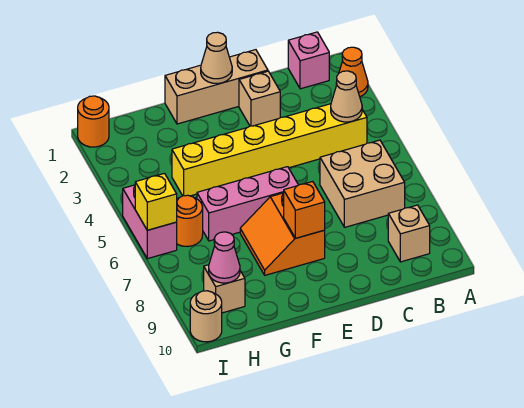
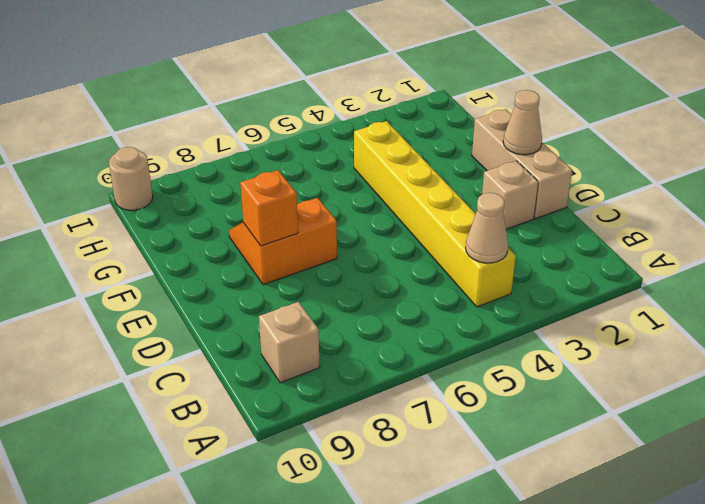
none -> orange cone A2 level 1
none -> pink brick B1 level 1
none -> tan brick B6:C7 level 1

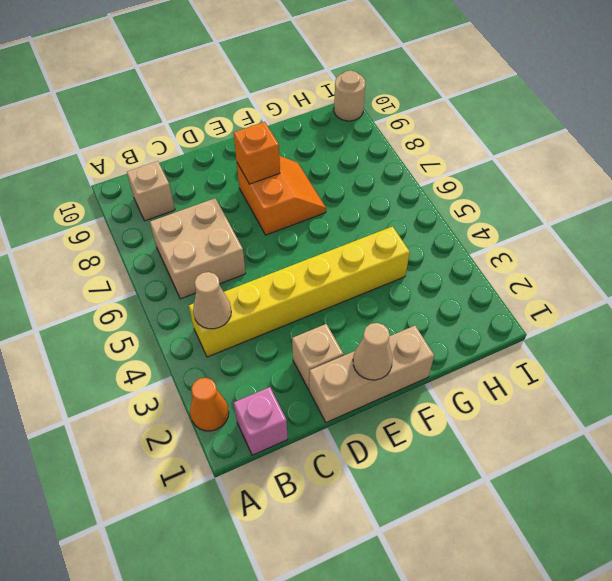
none -> pink brick E6:G6 level 1
none -> orange round brick H6 level 1
none -> tan brick H9 level 1

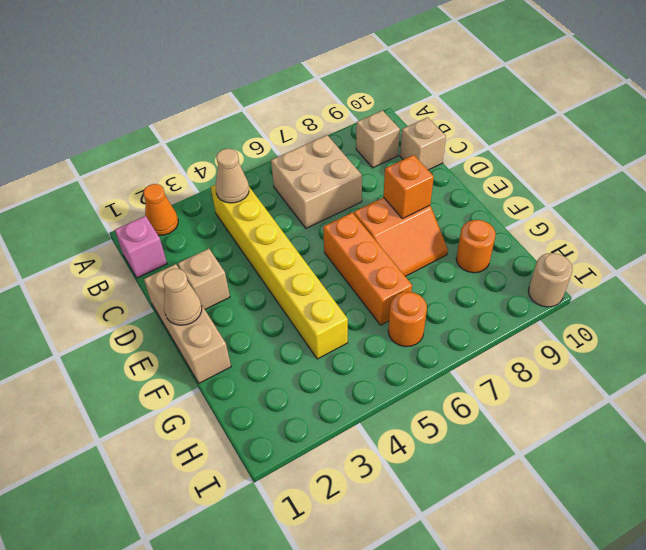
tan brick C10 level 1 -> tan brick H9 level 1
orange brick E6:G6 level 1 -> pink brick E6:G6 level 1
orange round brick G9 level 1 -> orange round brick I1 level 1
none -> pink brick I5:I6 level 1
none -> pink cone H9 level 2
none -> yellow brick I6 level 2

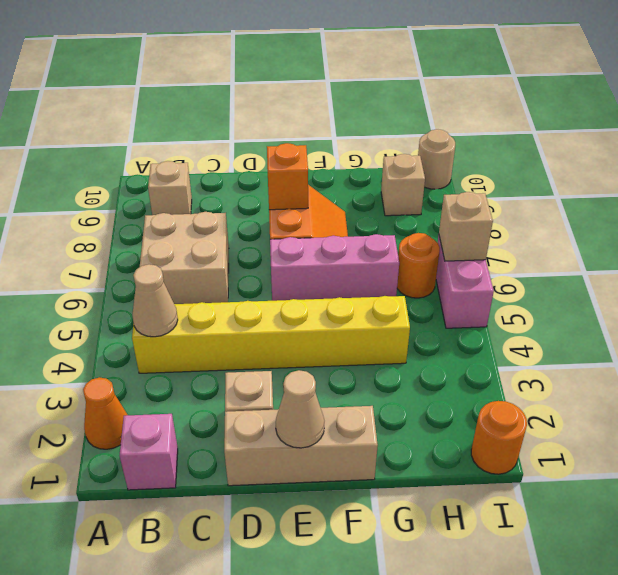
tan brick I6 level 2 -> yellow brick I6 level 2
none -> pink cone H9 level 2

